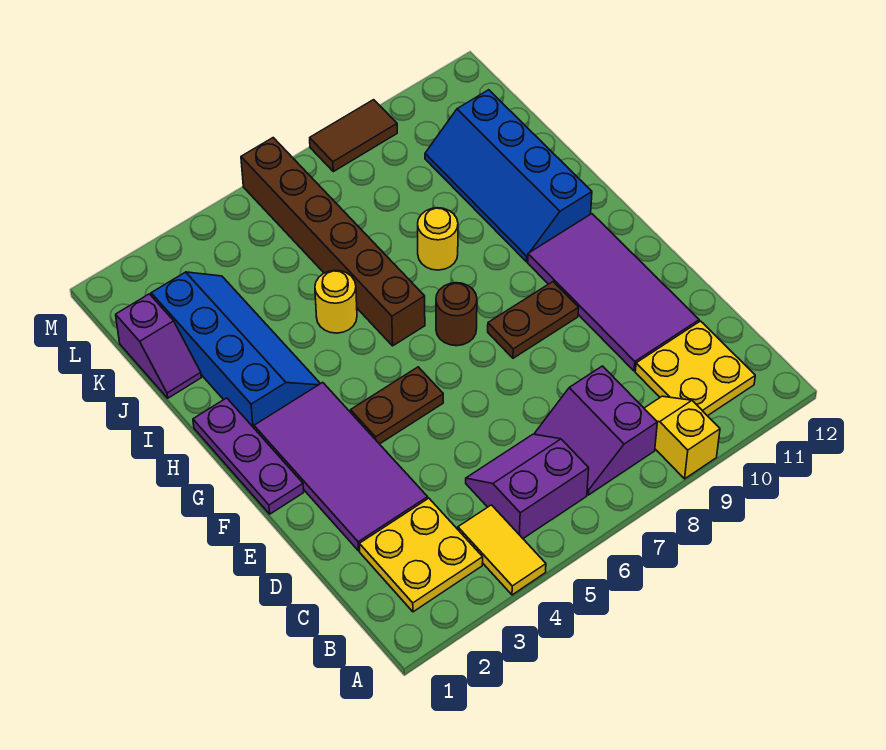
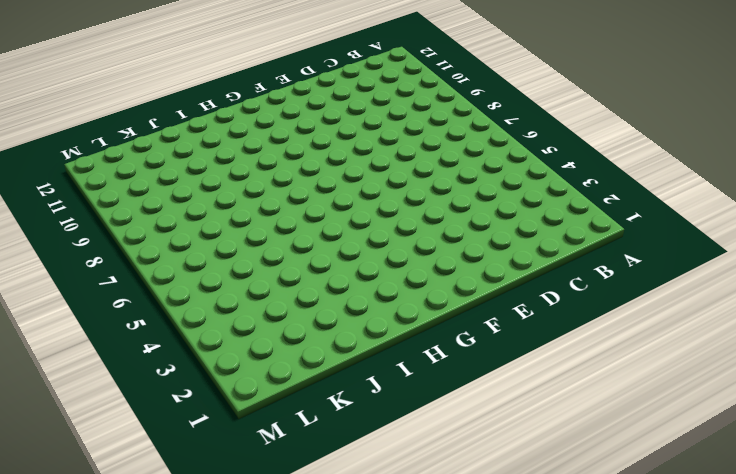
none -> yellow tile A4:B4 level 1
none -> yellow slope A9:B9 level 1 top A
none -> yellow plate B2:C3 level 1

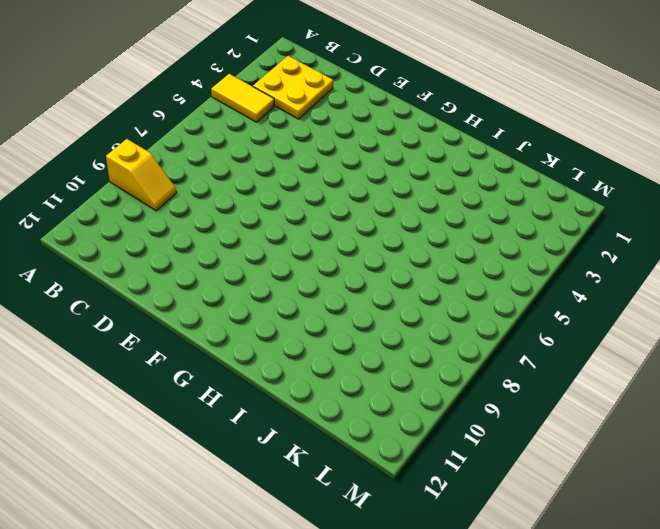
none -> purple slope B5:C6 level 1 top B
none -> purple slope B7:C8 level 1 top 8
none -> yellow plate B10:C11 level 1

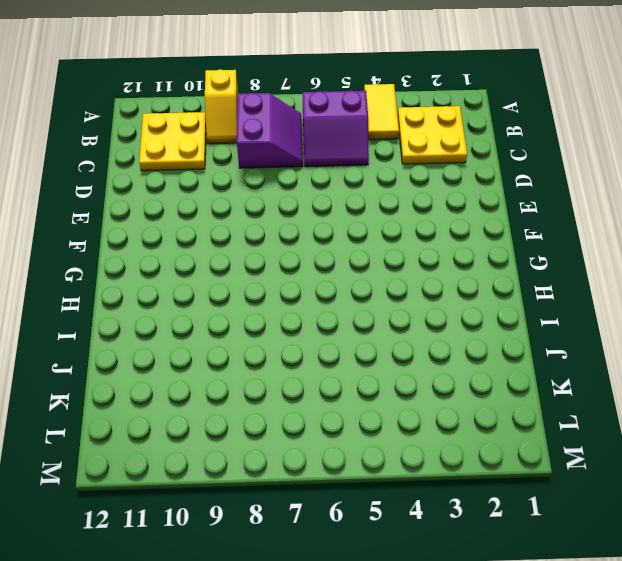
none -> purple tile D2:G3 level 1
none -> purple tile D10:G11 level 1
none -> purple plate F1:H1 level 1

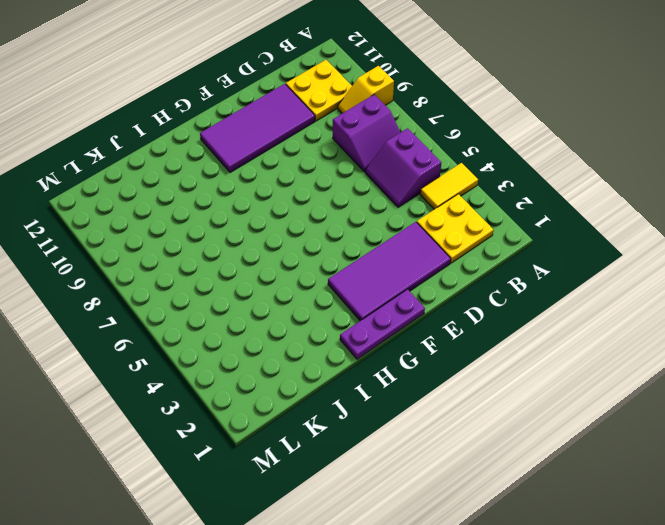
none -> brown plate F4:F5 level 1
none -> brown plate F8:F9 level 1
none -> brown round brick G7 level 1

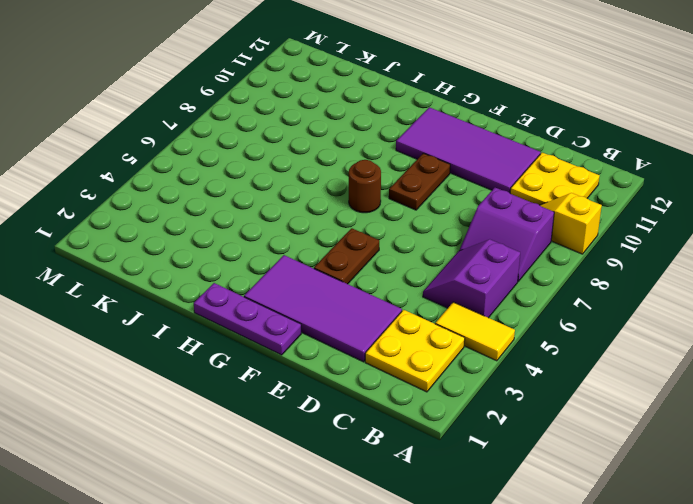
none -> blue slope H2:K3 level 1 top 2
none -> brown brick H6:M6 level 1
none -> blue slope H10:K11 level 1 top 11

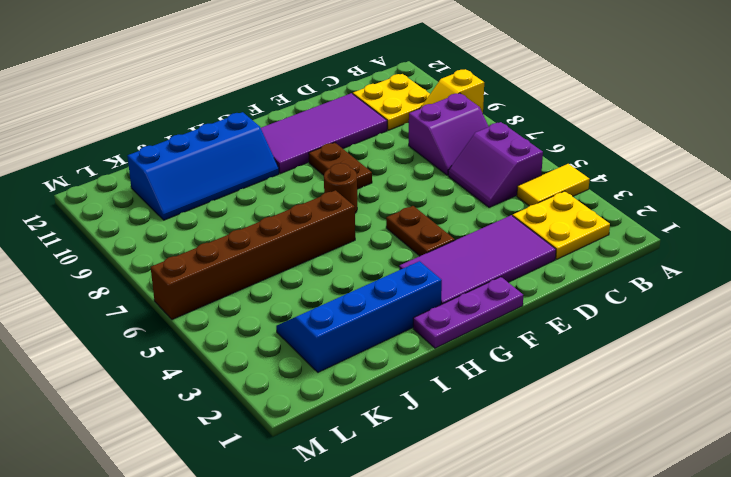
none -> yellow round brick I5 level 1
none -> yellow round brick I8 level 1
none -> purple slope J1:K1 level 1 top K

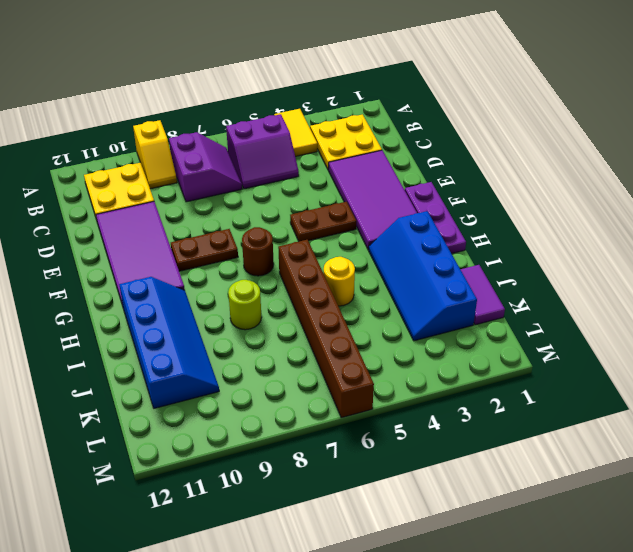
lime round brick I8 level 1 -> yellow round brick I8 level 1
purple tile J1:K1 level 1 -> purple slope J1:K1 level 1 top K
none -> brown tile M8:M9 level 1

